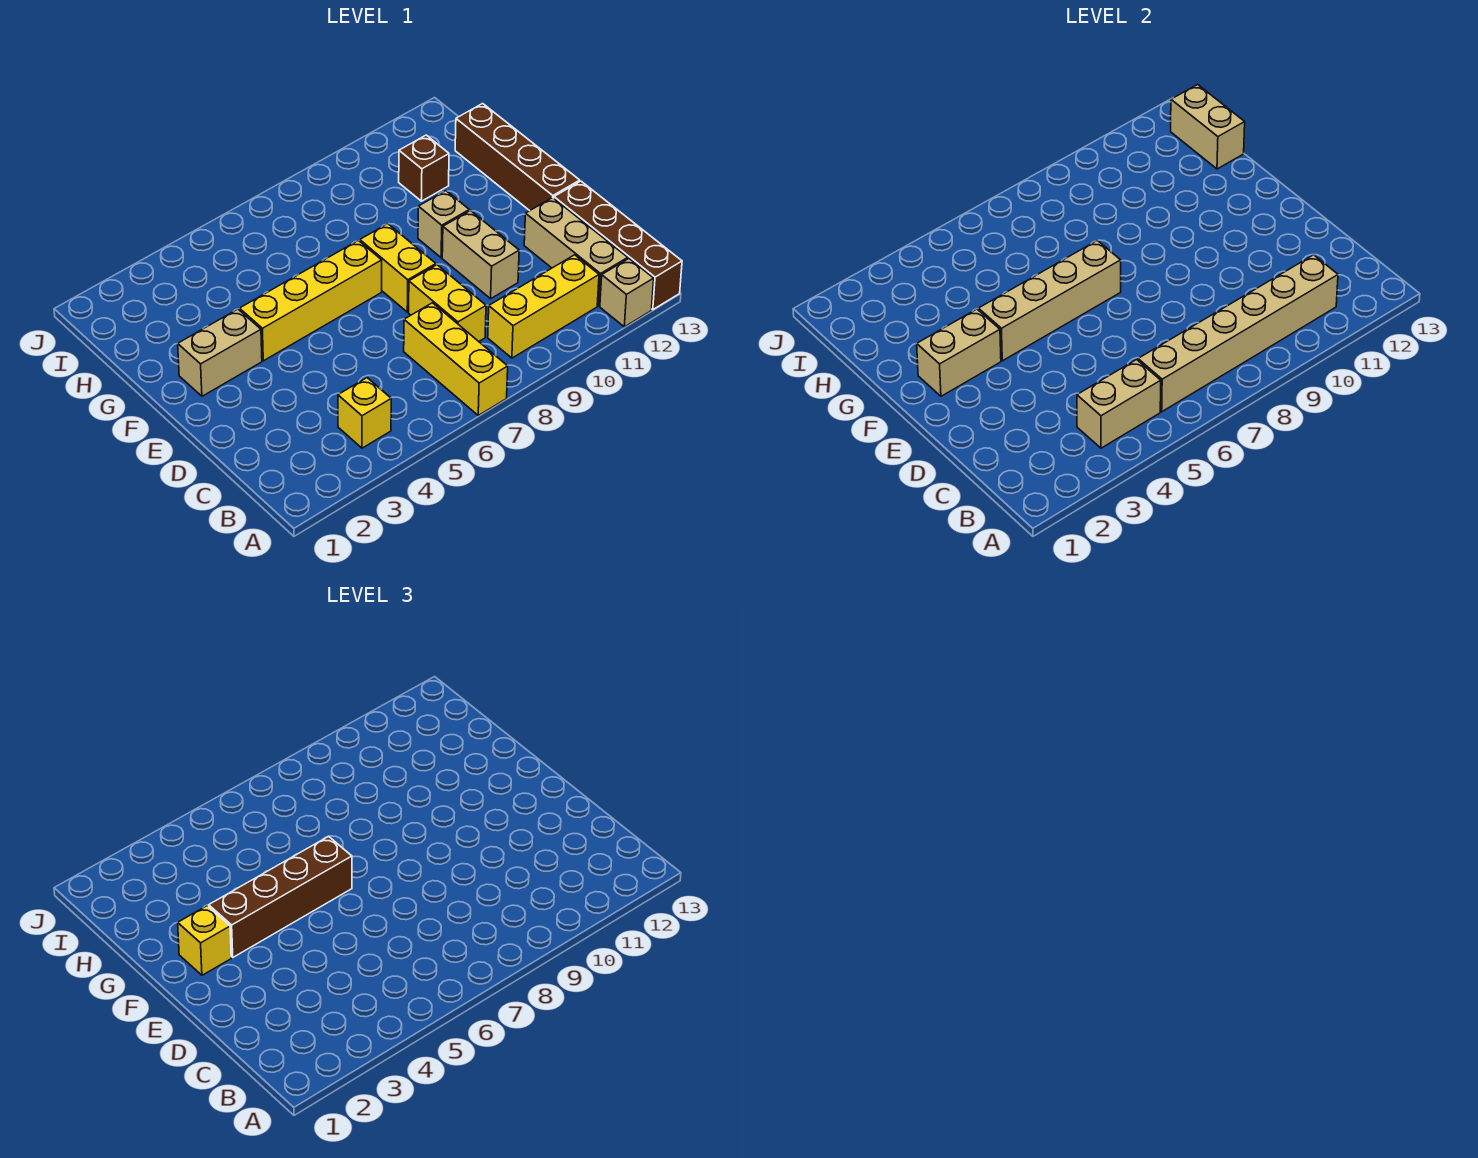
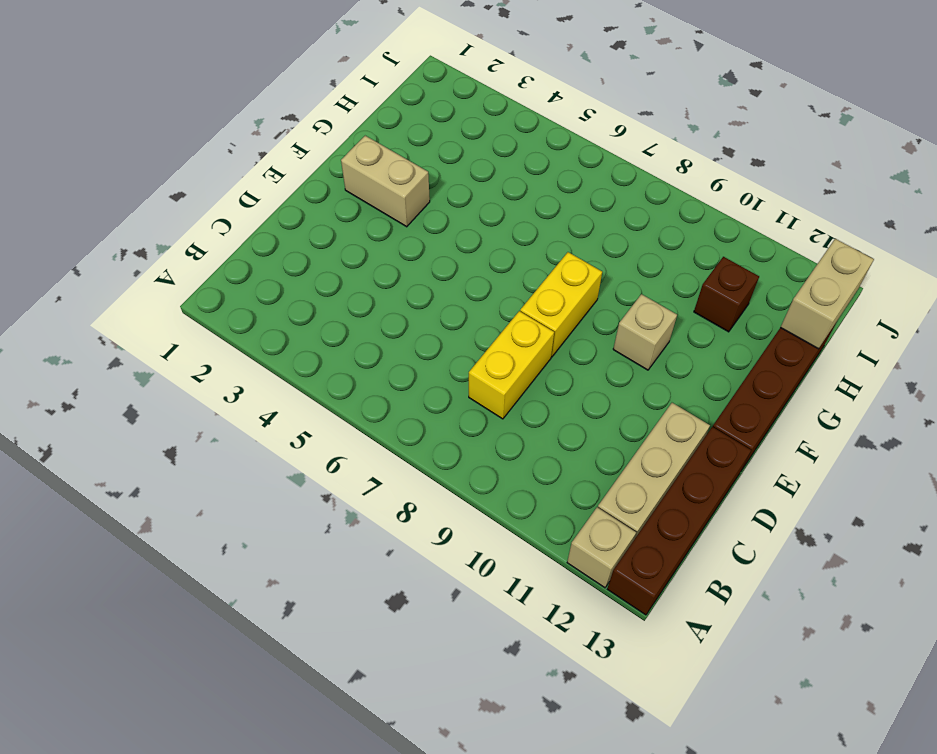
none -> yellow brick A7:C7 level 1
none -> yellow brick B4 level 1
none -> yellow brick B9:B11 level 1

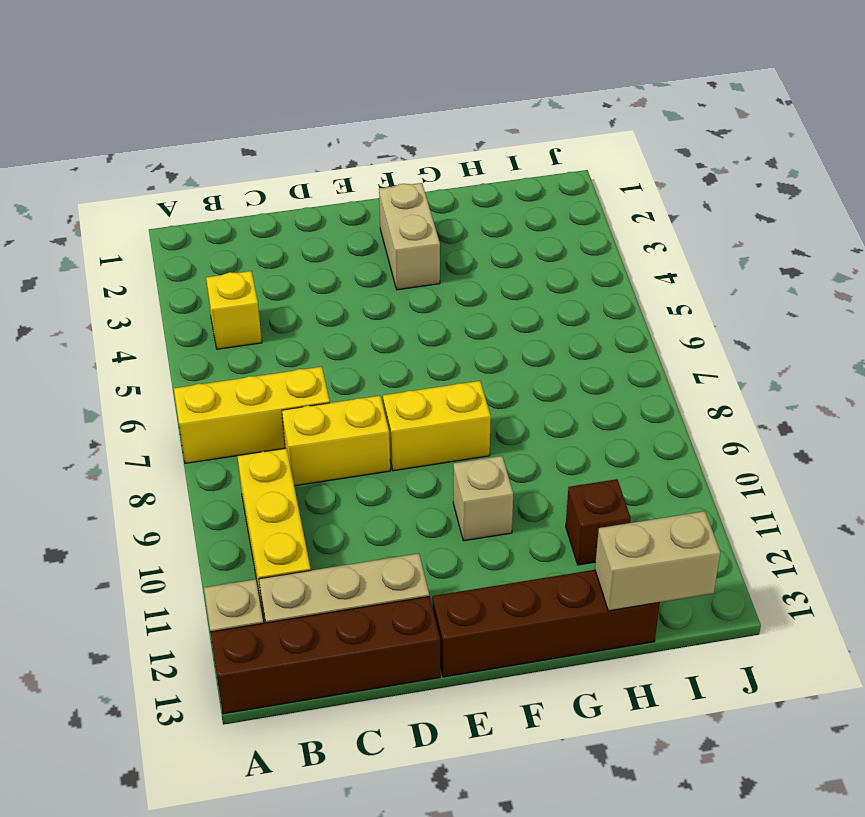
none -> tan brick D10:E10 level 1
none -> yellow brick F4:F7 level 1
none -> tan brick B4:B5 level 2

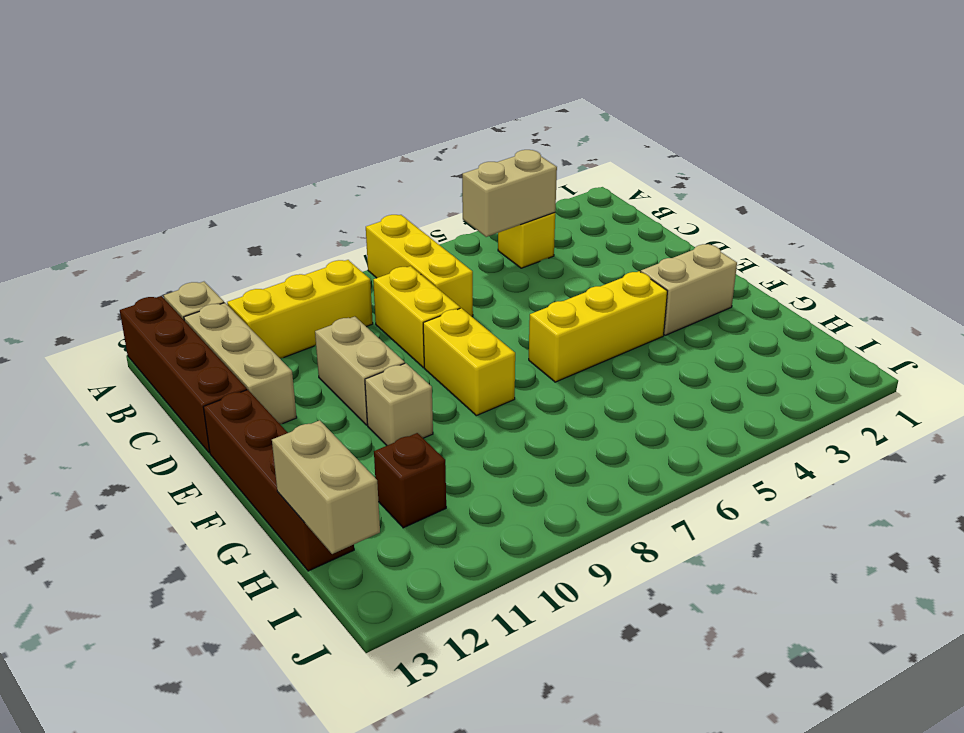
yellow brick F4:F6 level 1 -> yellow brick F4:F7 level 1
none -> tan brick B6:B11 level 2
none -> tan brick F2:F3 level 2
none -> tan brick F4:F7 level 2

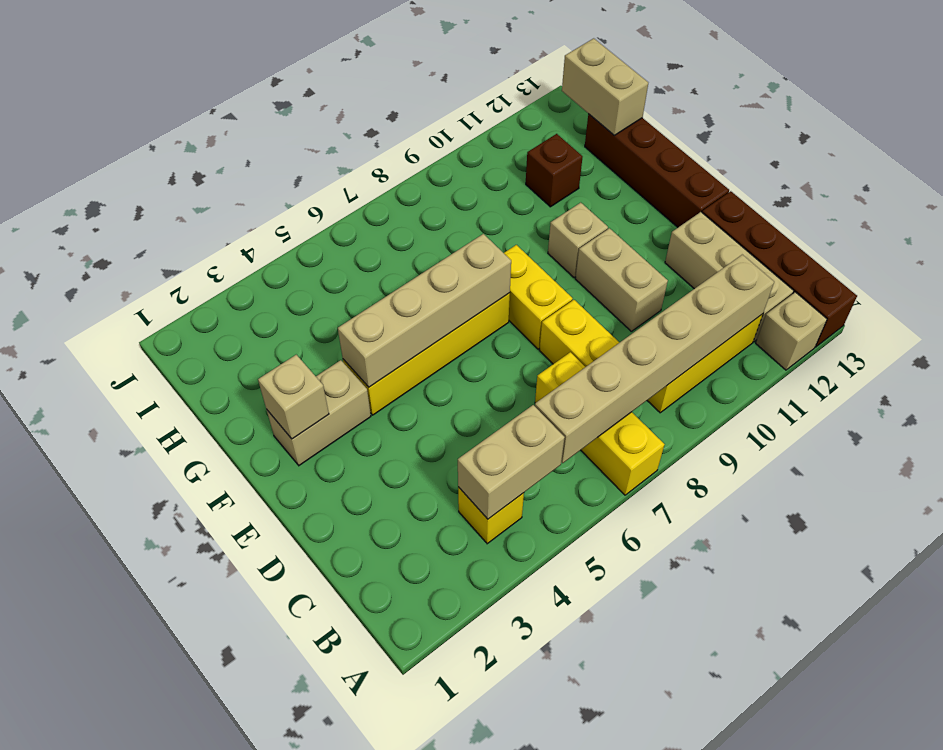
tan brick F2 level 2 -> tan brick F2:F3 level 2
none -> yellow brick F2 level 3
none -> brown brick F3:F6 level 3

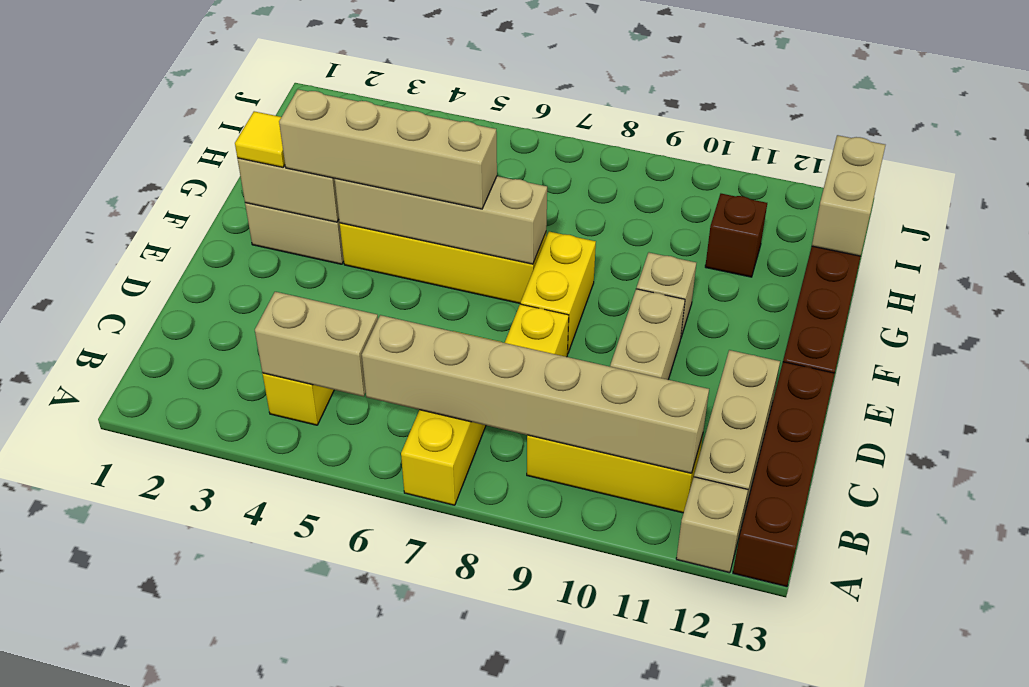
yellow tile F2 level 3 -> yellow brick F2 level 3
tan brick F3:F6 level 3 -> brown brick F3:F6 level 3

